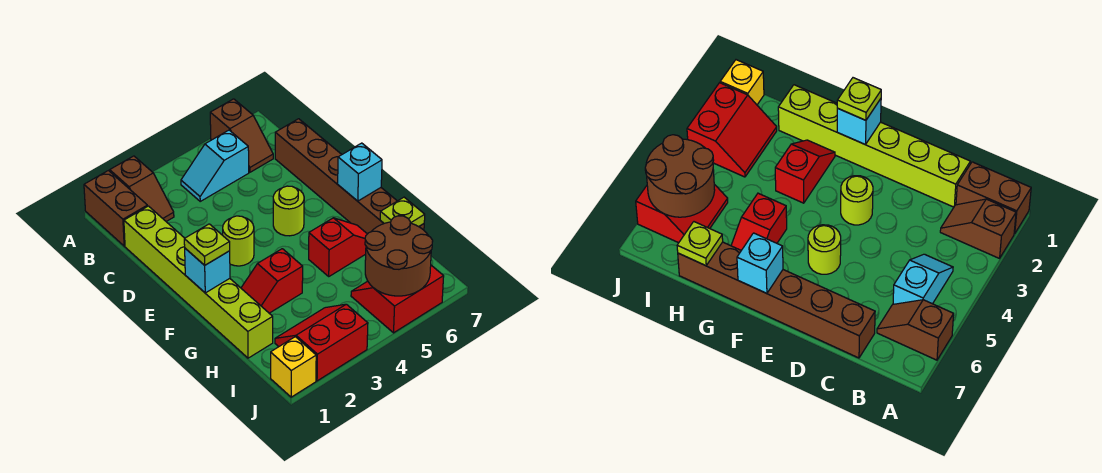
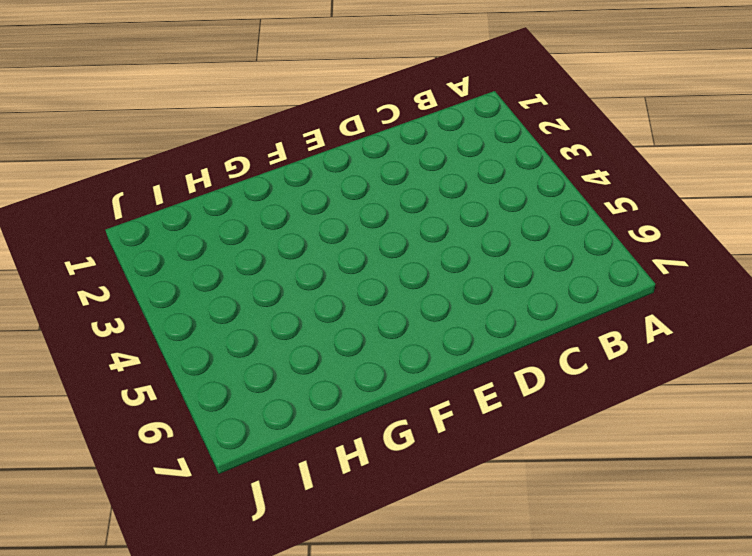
none -> brown brick A1:B1 level 1
none -> brown slope A2:B2 level 1 top A
none -> brown slope A6:B6 level 1 top A

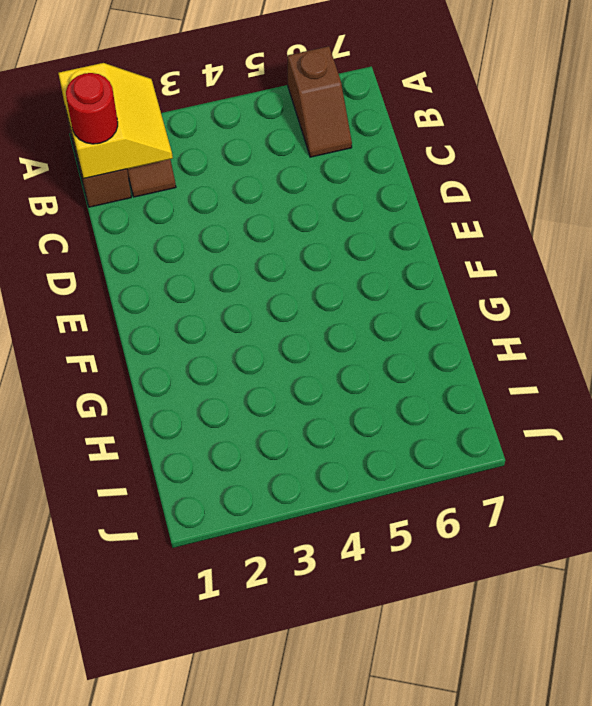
yellow slope A1:B2 level 2 top 1 -> none
red round brick B1 level 3 -> none
none -> cyan slope B4:B5 level 1 top 5
none -> lime brick C1:H1 level 1
none -> brown brick C7:H7 level 1

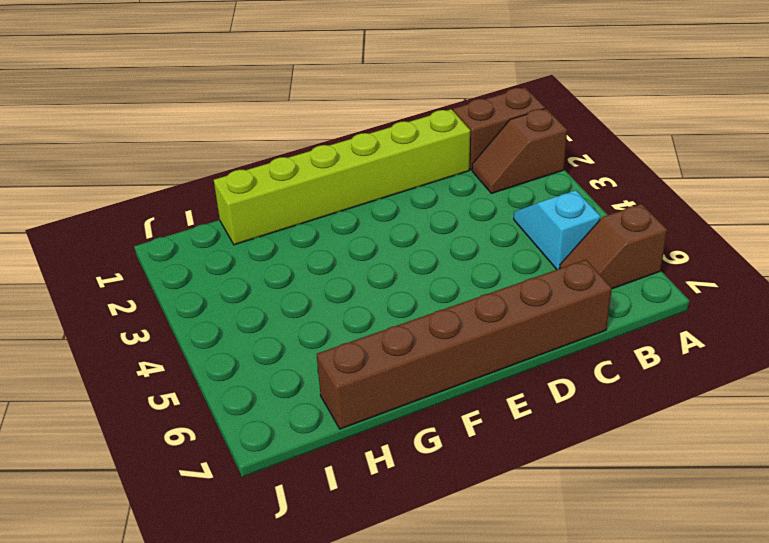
none -> lime round brick E3 level 1
none -> lime round brick E5 level 1
none -> red slope G2:G3 level 1 top 3

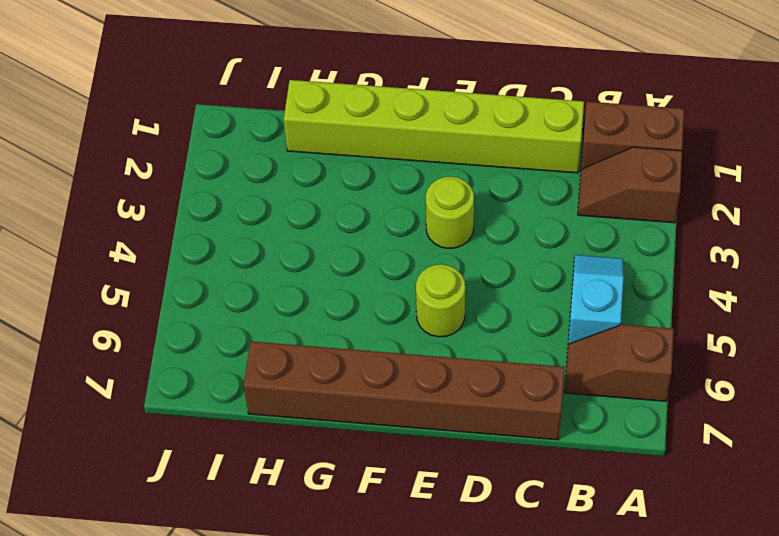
none -> red slope G2:G3 level 1 top 3
none -> red slope G5:G6 level 1 top 5
none -> red slope I2:J3 level 1 top J

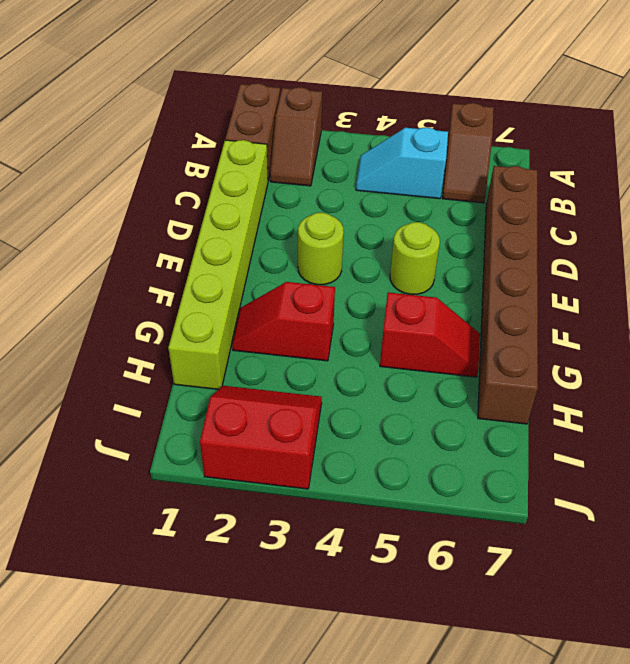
none -> red slope I5:J6 level 1 top J
none -> yellow brick J1 level 1
none -> cyan brick F1 level 2

